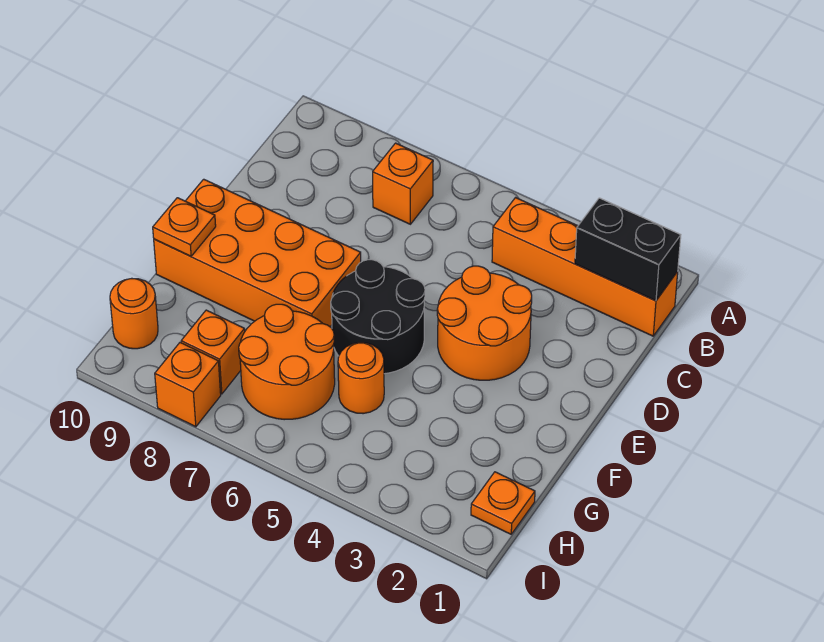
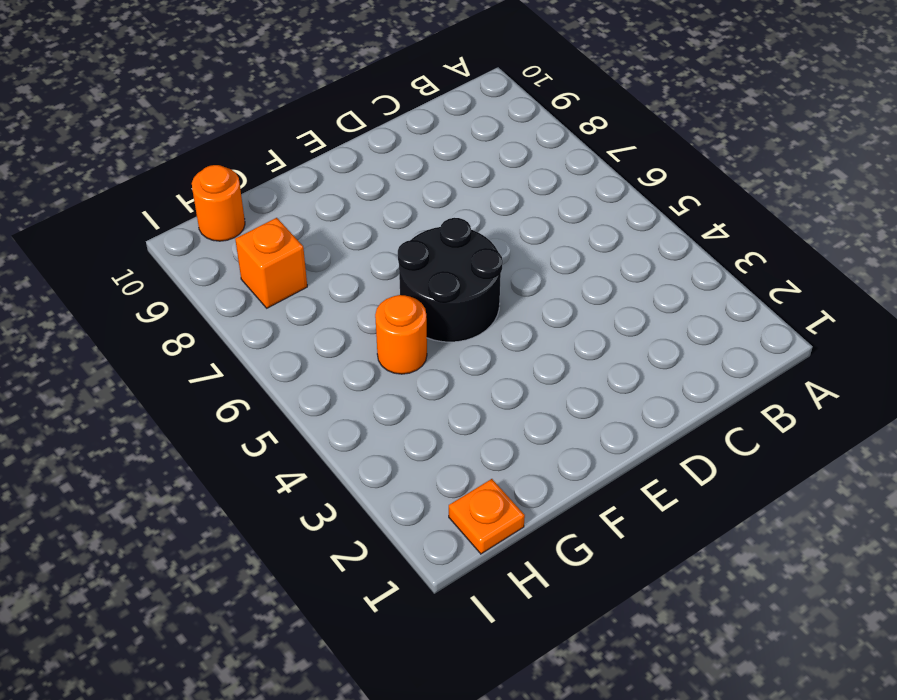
none -> orange brick B1:B4 level 1
none -> orange brick B7 level 1
none -> orange round brick D3:E4 level 1

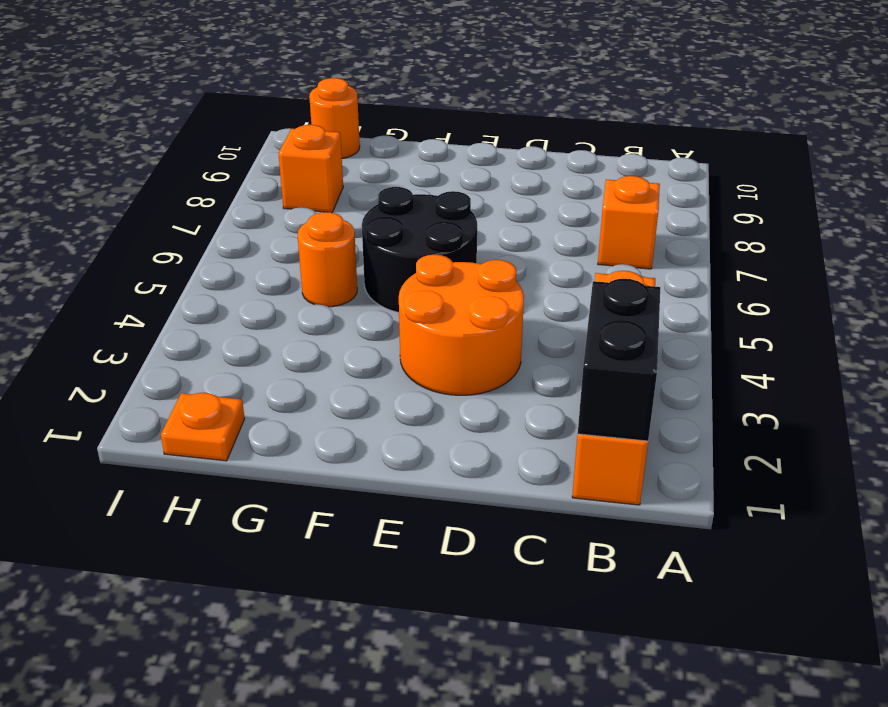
none -> orange brick E7:F10 level 1
none -> orange round brick G6:H7 level 1
none -> orange brick I8 level 1

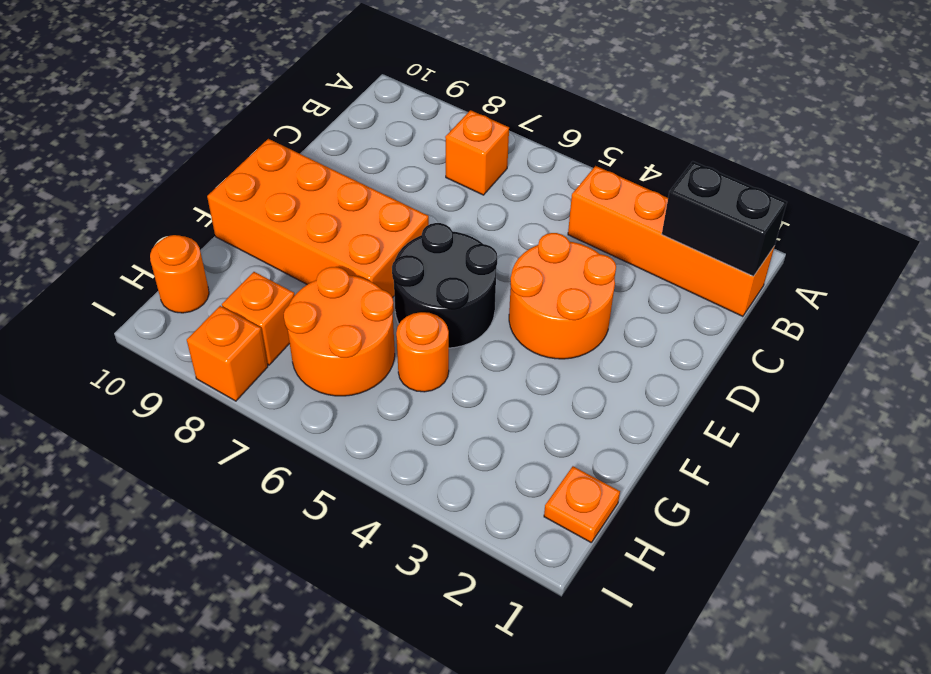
none -> orange plate F10 level 2

